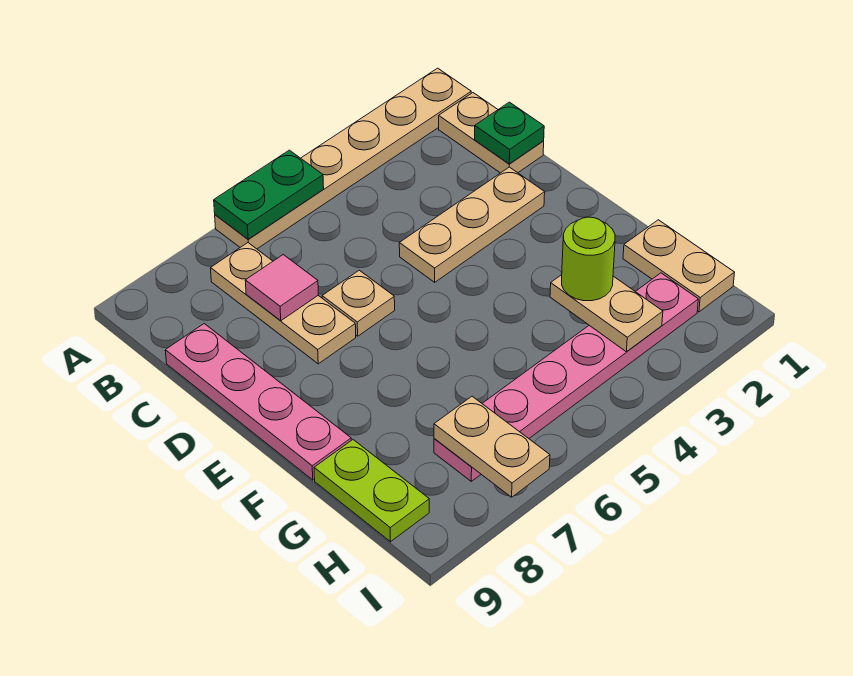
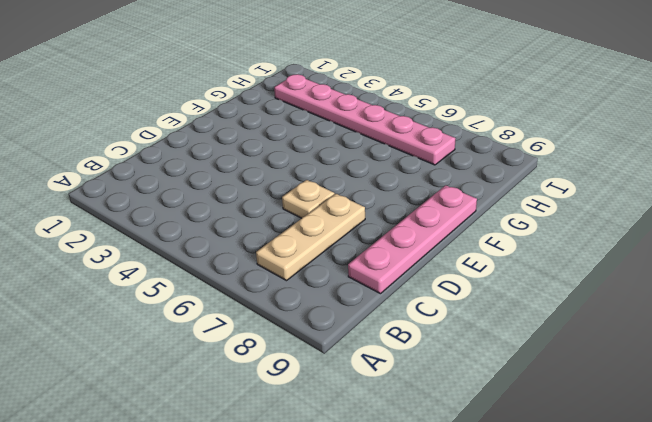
none -> tan plate A1:A6 level 1
none -> tan plate B1:C1 level 1
none -> tan plate D2:D4 level 1

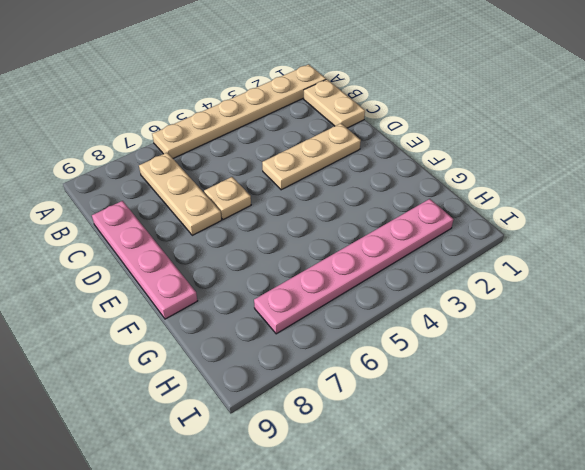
none -> tan plate G1:H1 level 1
none -> lime plate G9:H9 level 1
none -> green plate A5:A6 level 2

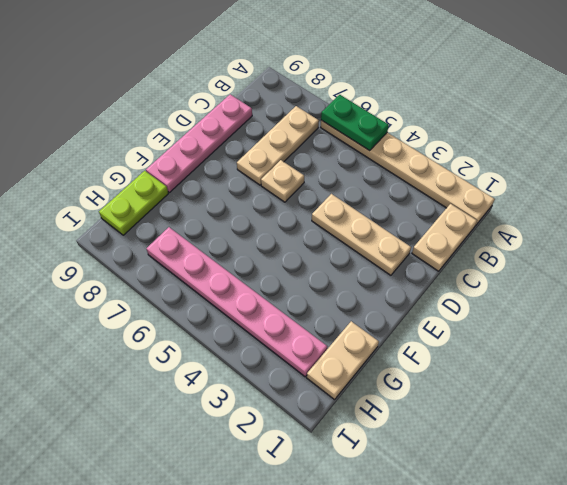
none -> green plate C1 level 2
none -> pink tile C7 level 2
none -> tan plate G3:H3 level 2

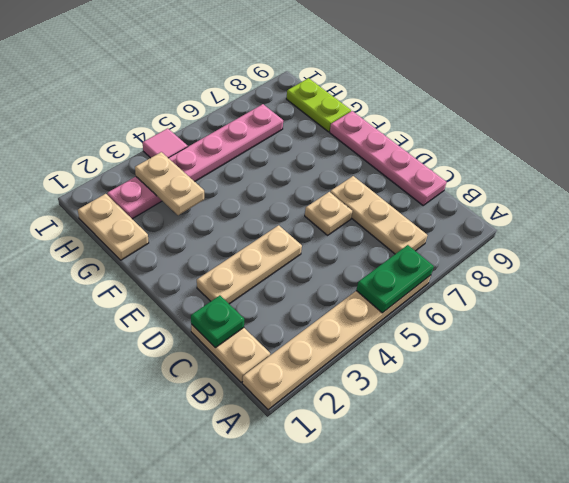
pink tile I4 level 1 -> pink tile C7 level 2
none -> tan plate H7:I7 level 2
none -> lime round brick G3 level 3

